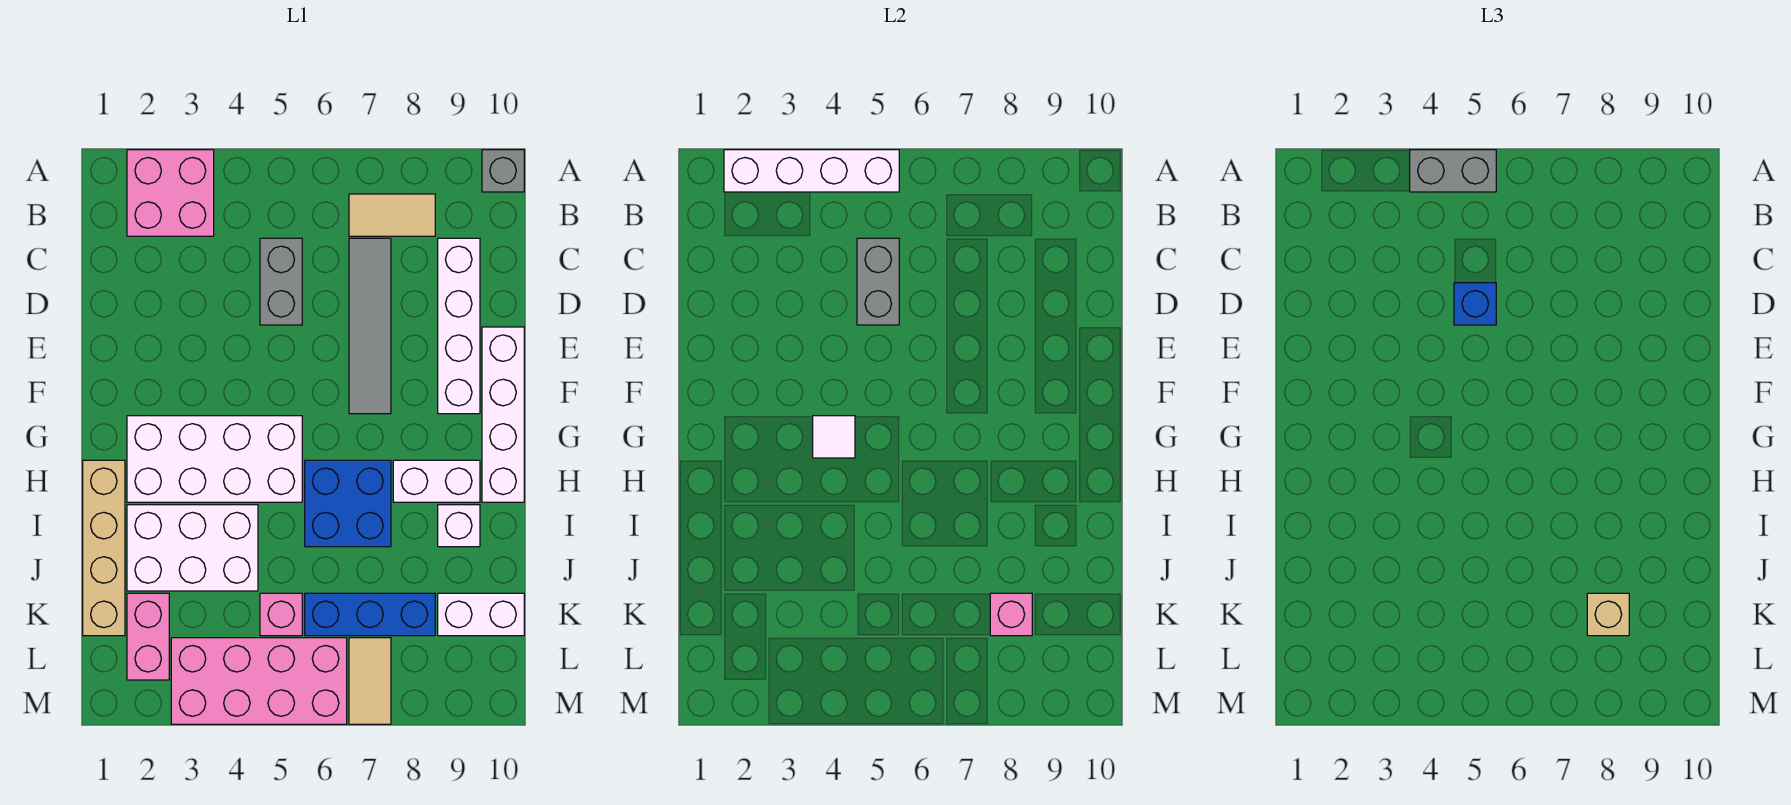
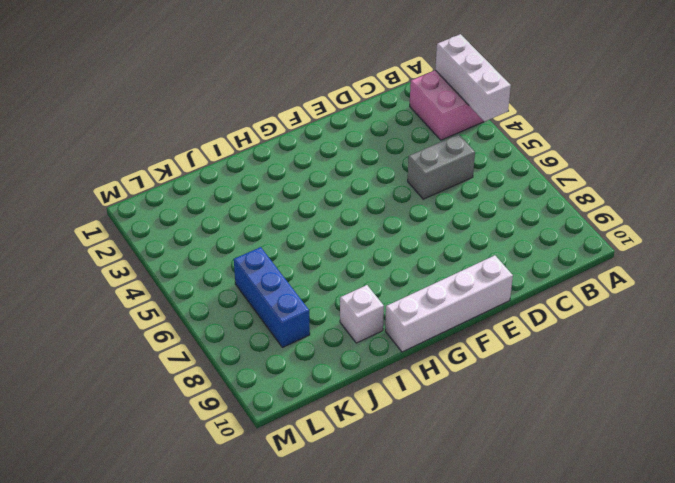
white brick A2:A4 level 2 -> white brick A2:A5 level 2
none -> grey brick A10 level 1
none -> tan tile B7:B8 level 1
none -> grey tile C7:F7 level 1

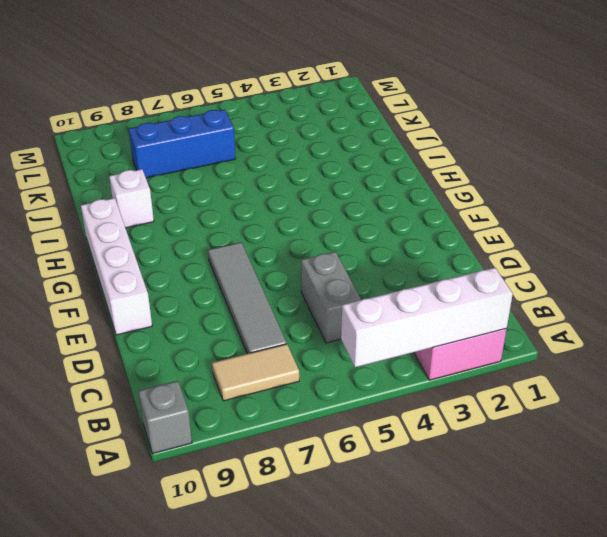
none -> white brick C9:F9 level 1
none -> white brick G2:H5 level 1
none -> tan brick H1:K1 level 1

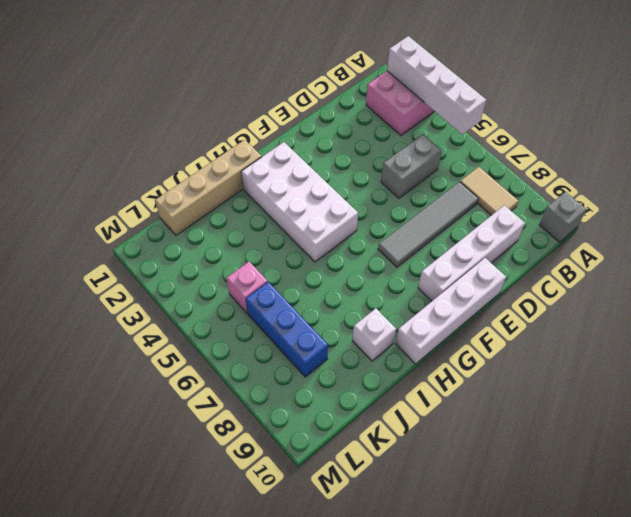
none -> blue brick H6:I7 level 1
none -> white brick H8:H9 level 1
none -> white brick I2:J4 level 1

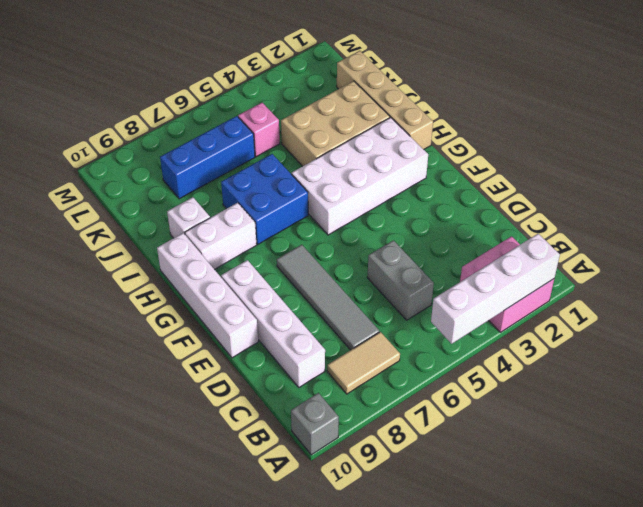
tan brick I2:J4 level 1 -> white brick I2:J4 level 1
none -> pink brick K2:L2 level 1
none -> white brick K9:K10 level 1
none -> pink brick L3:M6 level 1

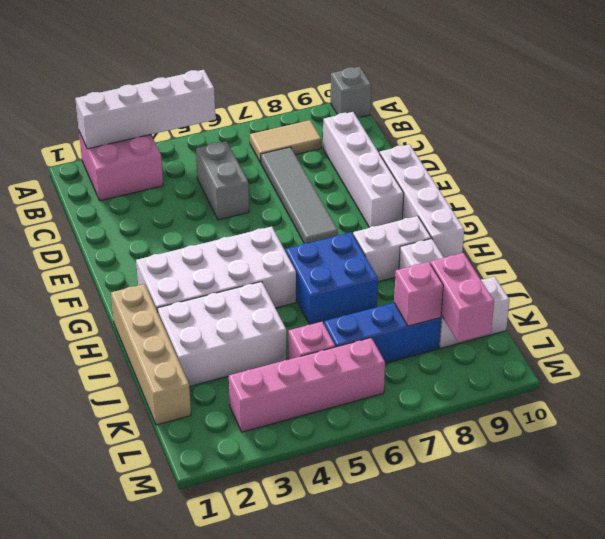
pink brick K9:L9 level 2 -> pink brick K2:L2 level 1
pink brick L3:L6 level 1 -> pink brick L3:M6 level 1
none -> tan tile L7:M7 level 1
none -> grey brick C5:D5 level 2
none -> white tile G4 level 2

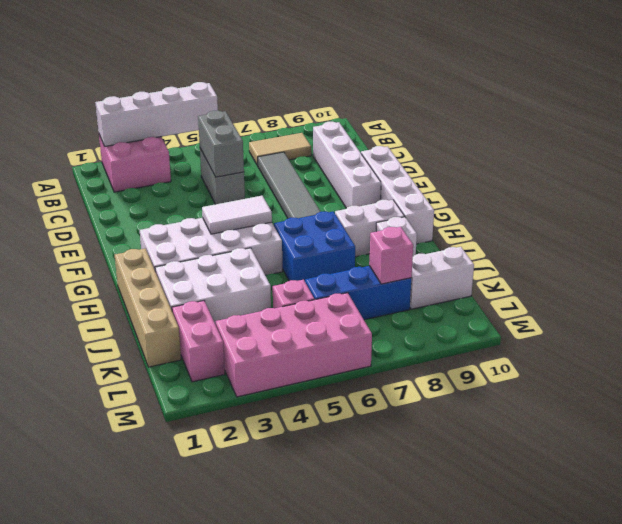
white tile G4:G5 level 2 -> white tile G4 level 2
none -> grey brick A10 level 1
none -> tan tile L7:M7 level 1
none -> grey brick A4:A5 level 3

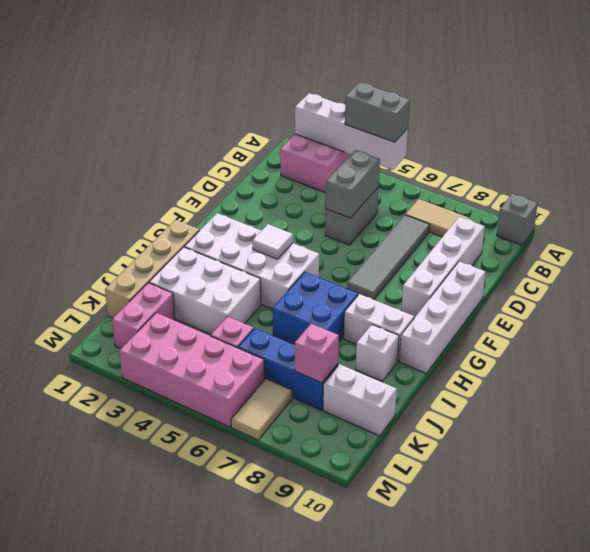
none -> blue brick D5 level 3
none -> tan brick K8 level 3

